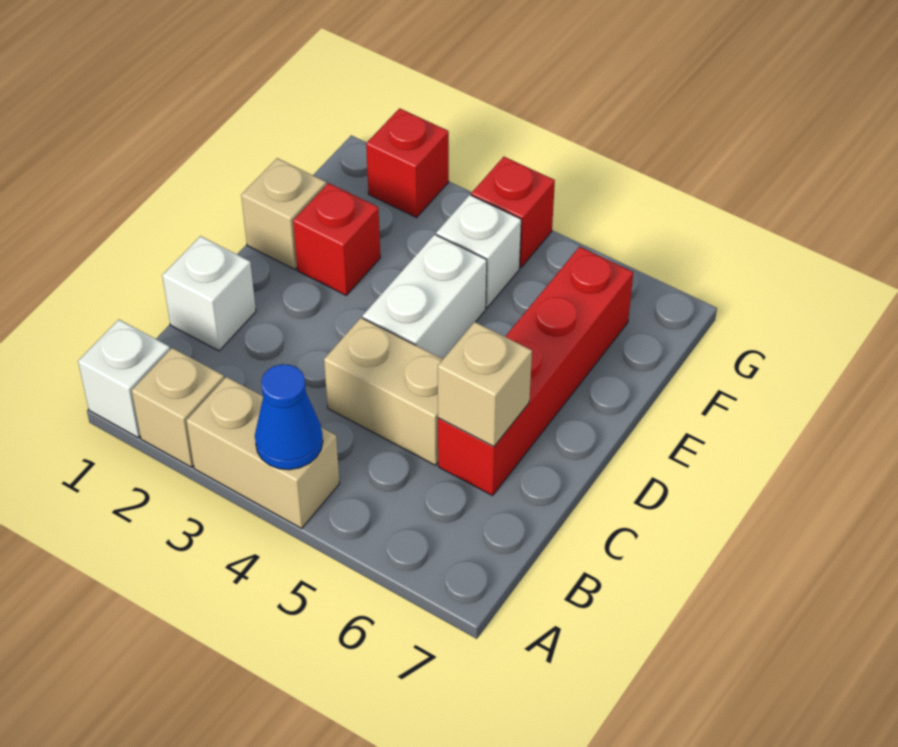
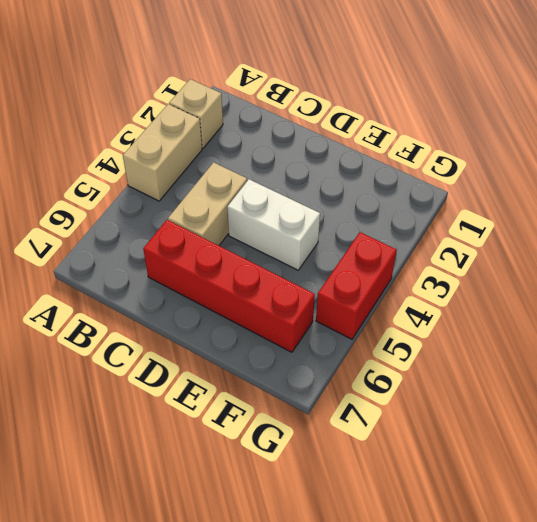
red brick G4:G5 level 1 -> red brick G4 level 1
none -> white brick A1 level 1
none -> white brick C1 level 1
none -> tan brick E1 level 1

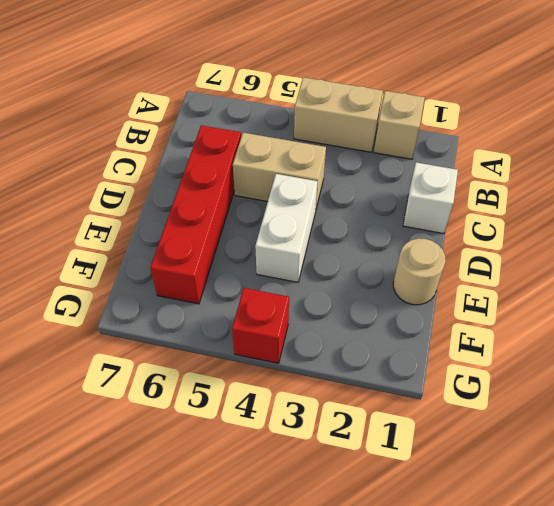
tan round brick E1 level 1 -> tan brick E1 level 1
none -> white brick A1 level 1
none -> red brick E2 level 1
none -> white brick F4 level 1

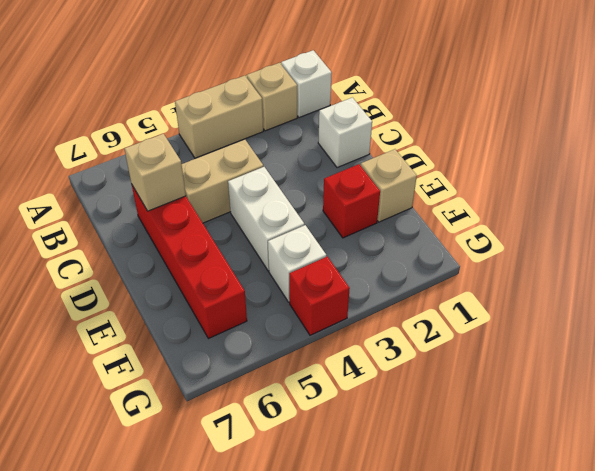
none -> red brick G2 level 1
none -> blue cone A4 level 2

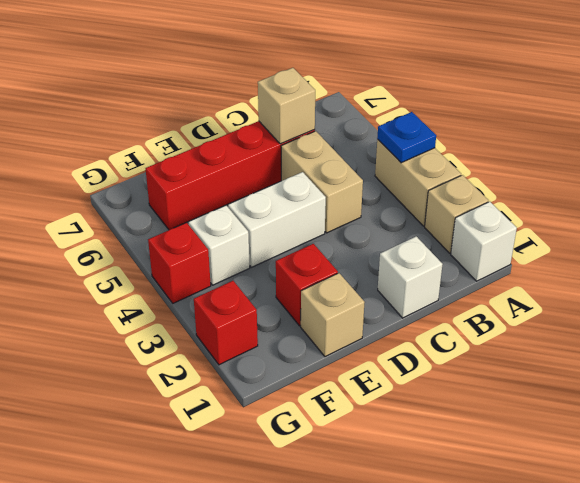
blue plate A4 level 2 -> blue cone A4 level 2

